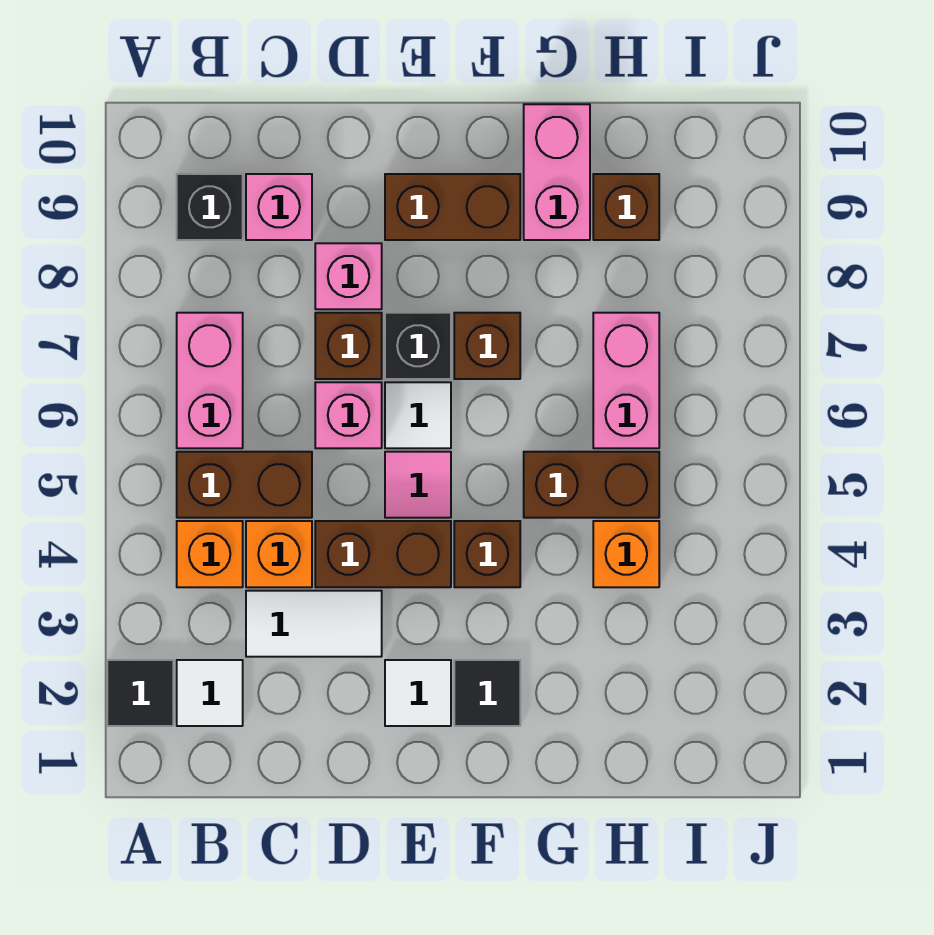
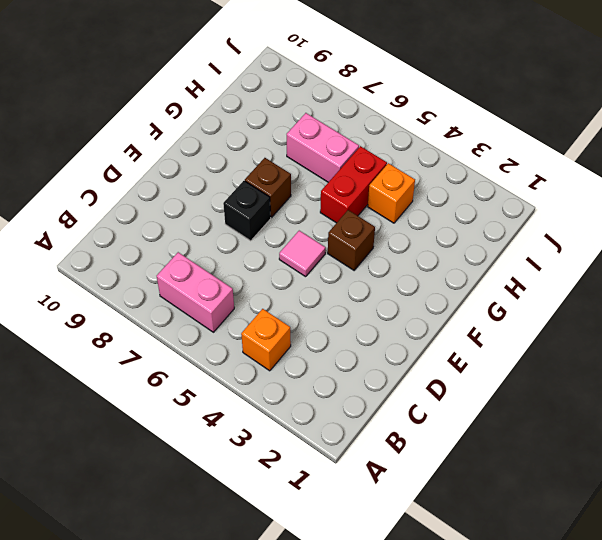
red brick G5:H5 level 1 -> brown brick G5:H5 level 1
none -> black tile A2 level 1
none -> white tile B2 level 1
none -> brown brick B5:C5 level 1

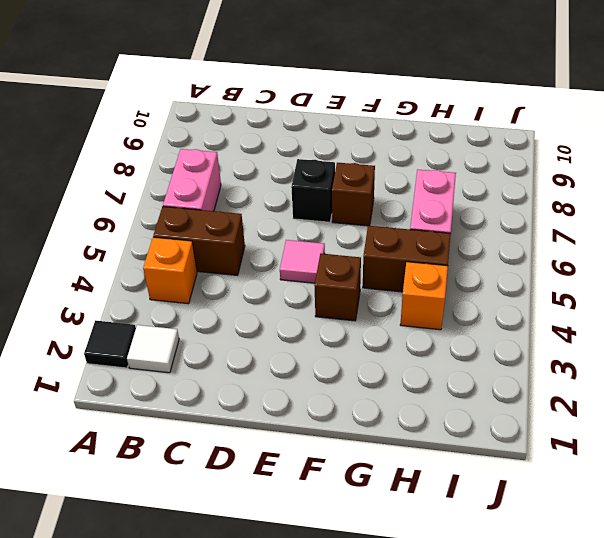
none -> black brick B9 level 1
none -> white tile C3:D3 level 1
none -> orange brick C4 level 1

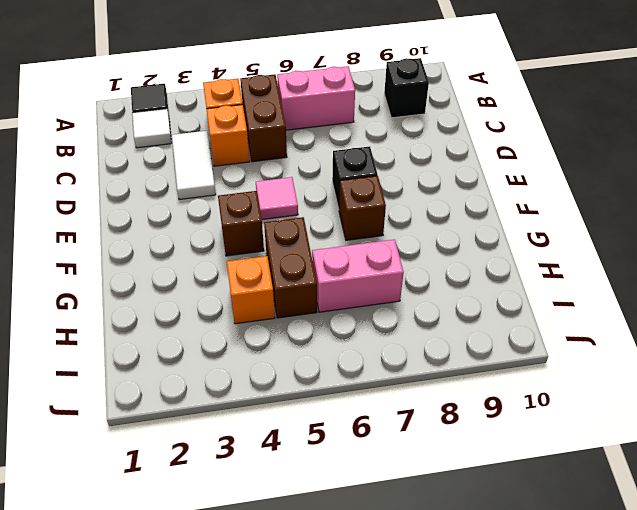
none -> pink brick C9 level 1
none -> brown brick D4:E4 level 1
none -> pink brick D6 level 1

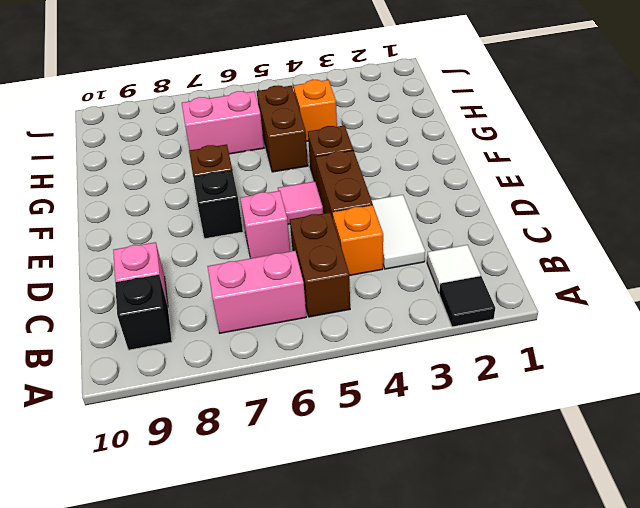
none -> orange brick B4 level 1
none -> brown brick D7 level 1
none -> pink brick D8 level 1

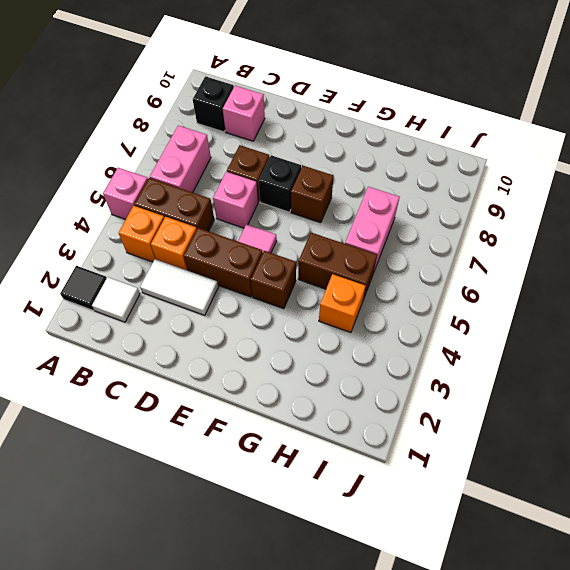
pink brick A5 level 1 -> pink brick D8 level 1
none -> white tile E2 level 1
none -> white tile E6 level 1
none -> brown brick E9:F9 level 1

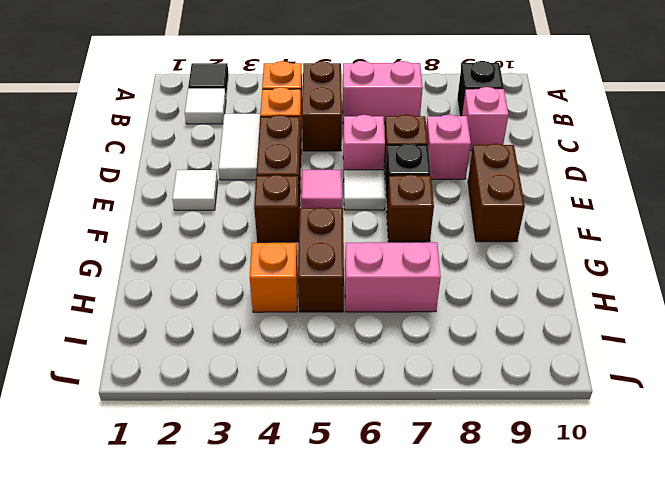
none -> black tile F2 level 1
none -> pink brick G9:G10 level 1
none -> brown brick H9 level 1

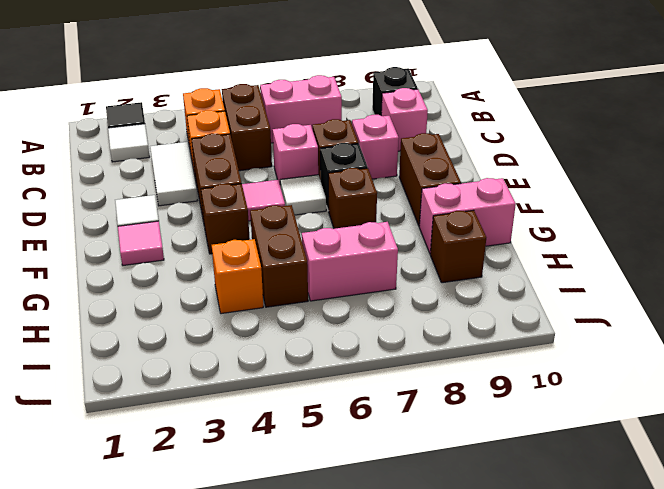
pink tile F2 level 1 -> black tile F2 level 1

